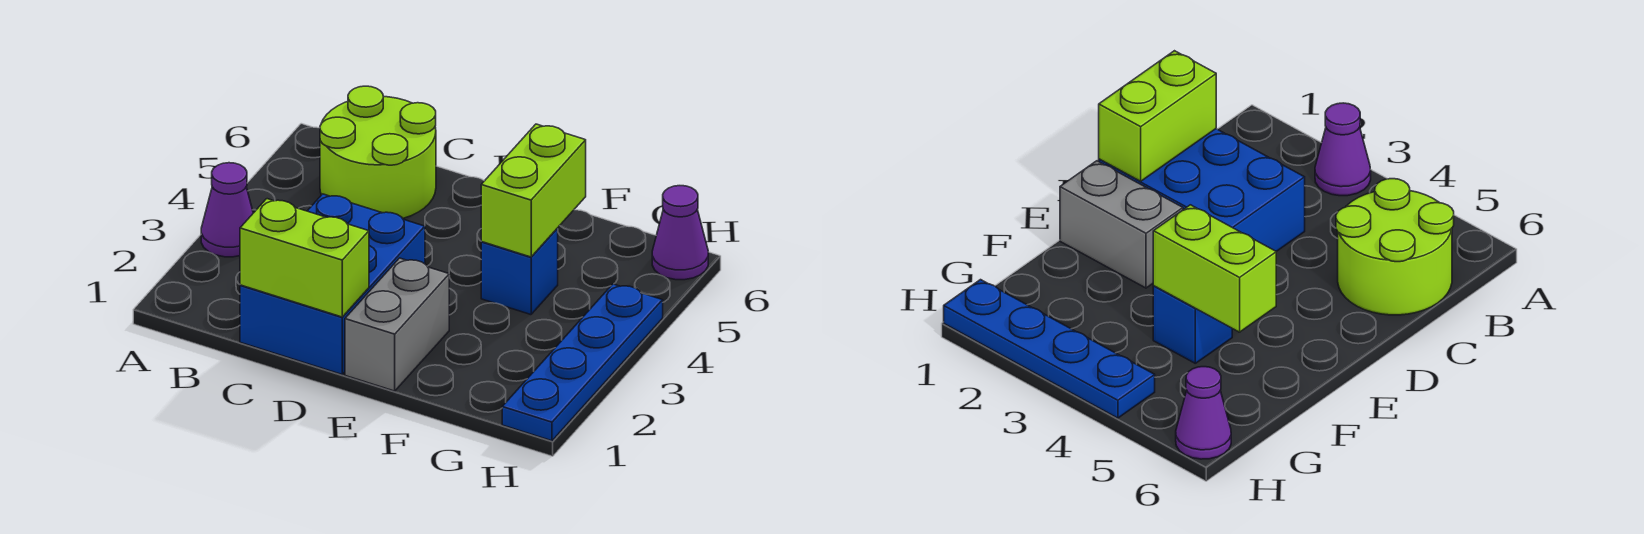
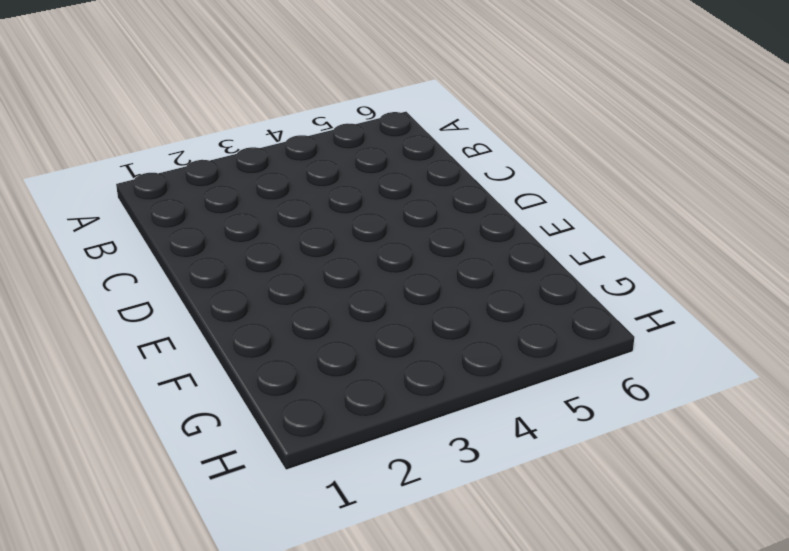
none -> purple cone A3 level 1
none -> lime round brick B5:C6 level 1

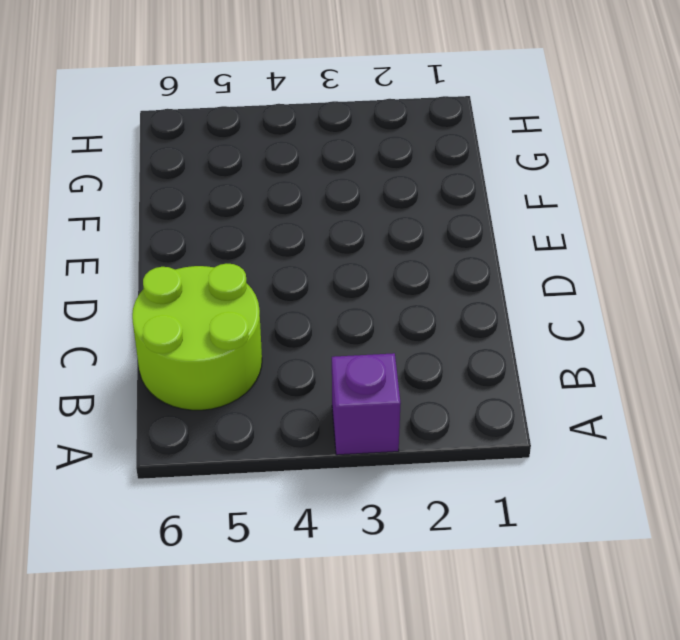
purple brick A3 level 1 -> purple cone A3 level 1
none -> blue brick C1:D3 level 1
none -> grey brick E1:E2 level 1

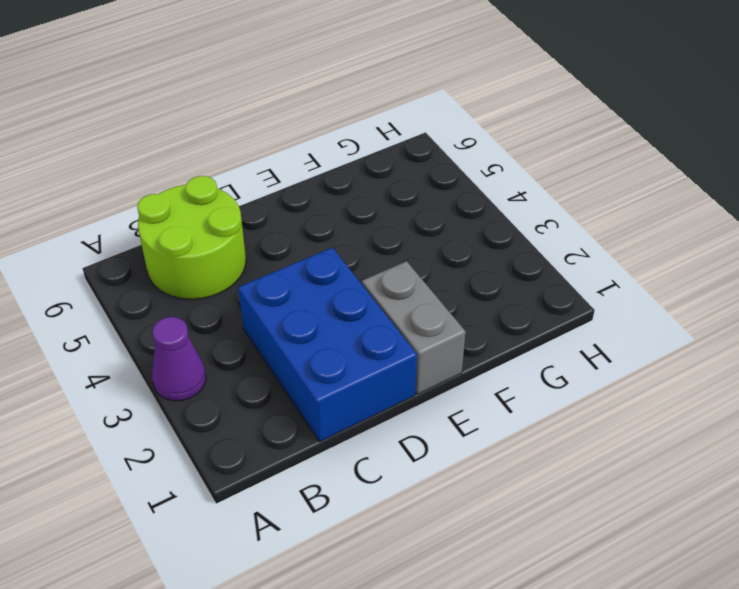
none -> blue brick F4 level 1
none -> blue plate H1:H4 level 1

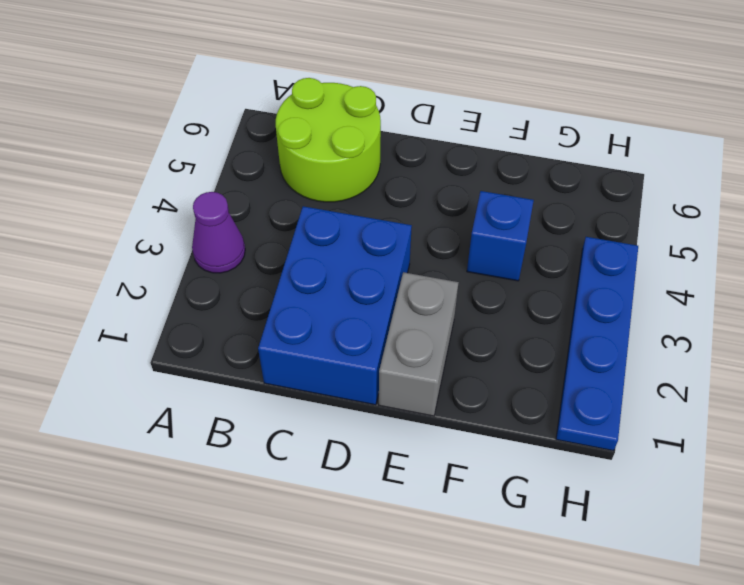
none -> purple cone H6 level 1
none -> lime brick C1:D1 level 2

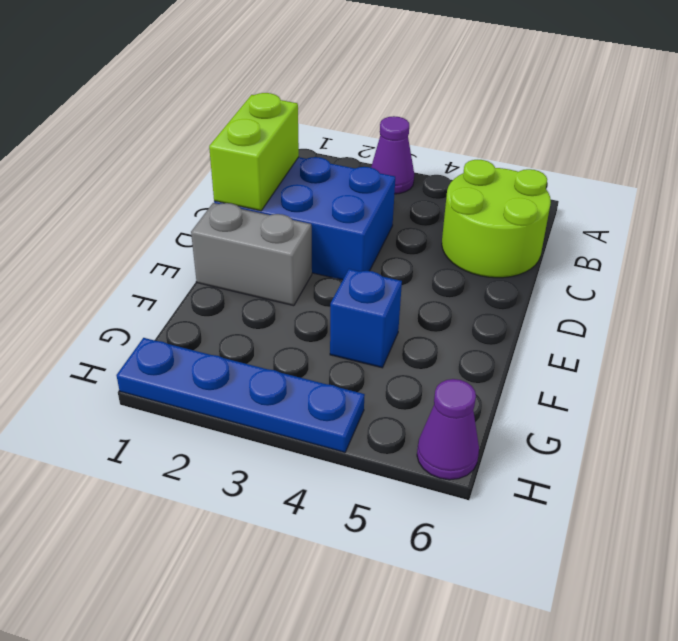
none -> lime brick F4:F5 level 2

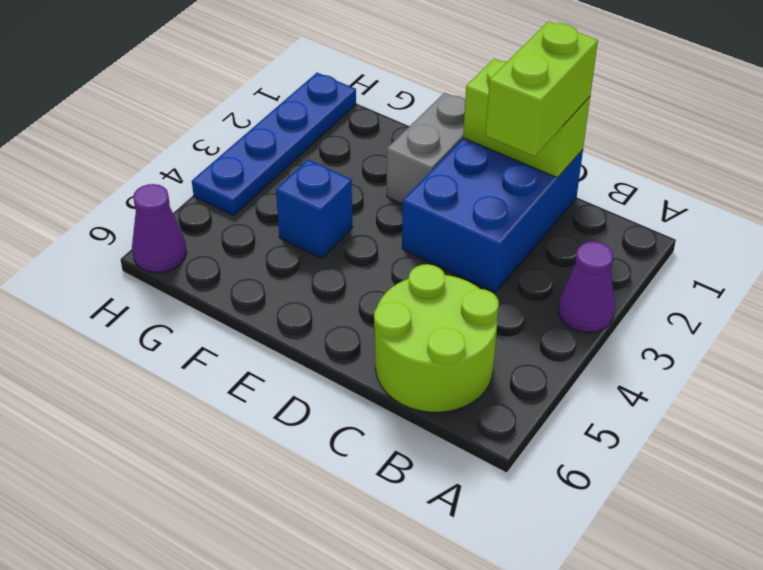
lime brick C1:C2 level 3 -> lime brick F4:F5 level 2

